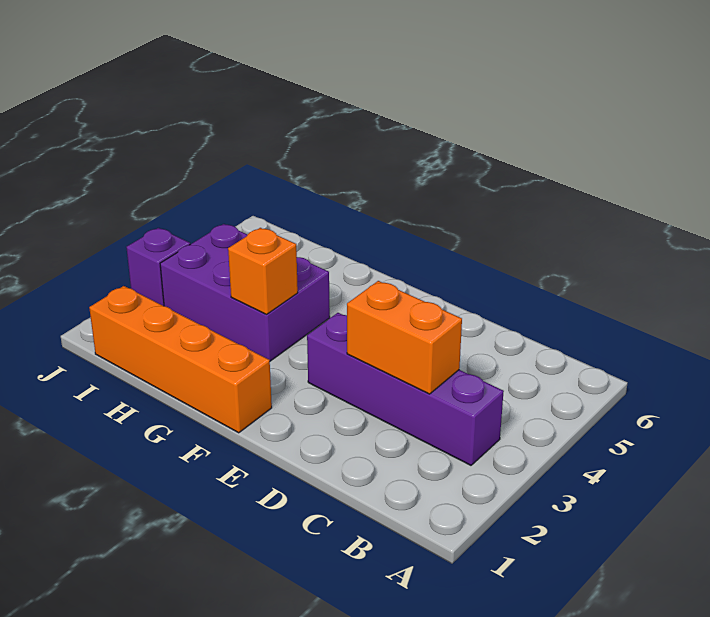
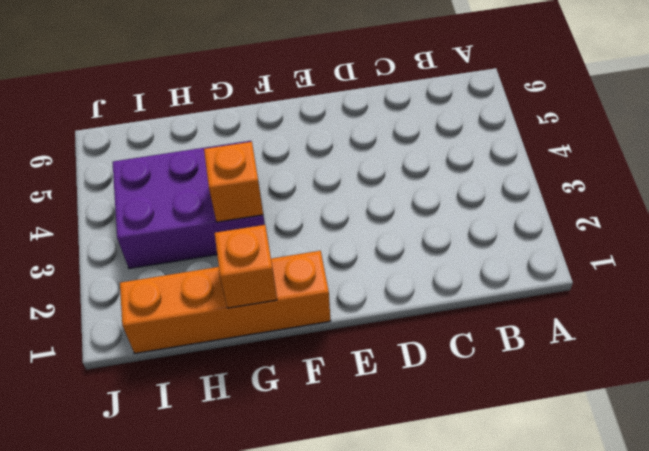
orange brick G1 level 2 -> none
none -> purple brick B3:E3 level 1
none -> purple brick J3 level 1

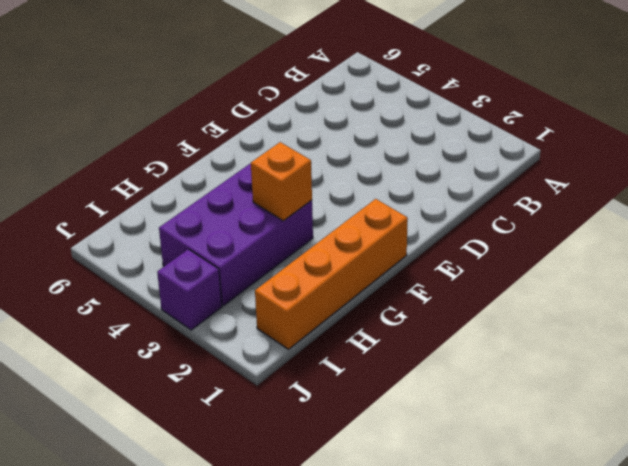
none -> purple brick B3:E3 level 1
none -> orange brick C3:D3 level 2

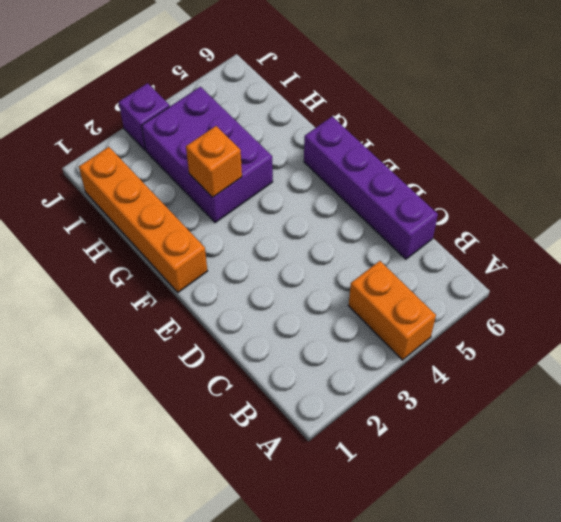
orange brick A4:B4 level 1 -> orange brick C3:D3 level 2
purple brick C6:F6 level 1 -> purple brick B3:E3 level 1

